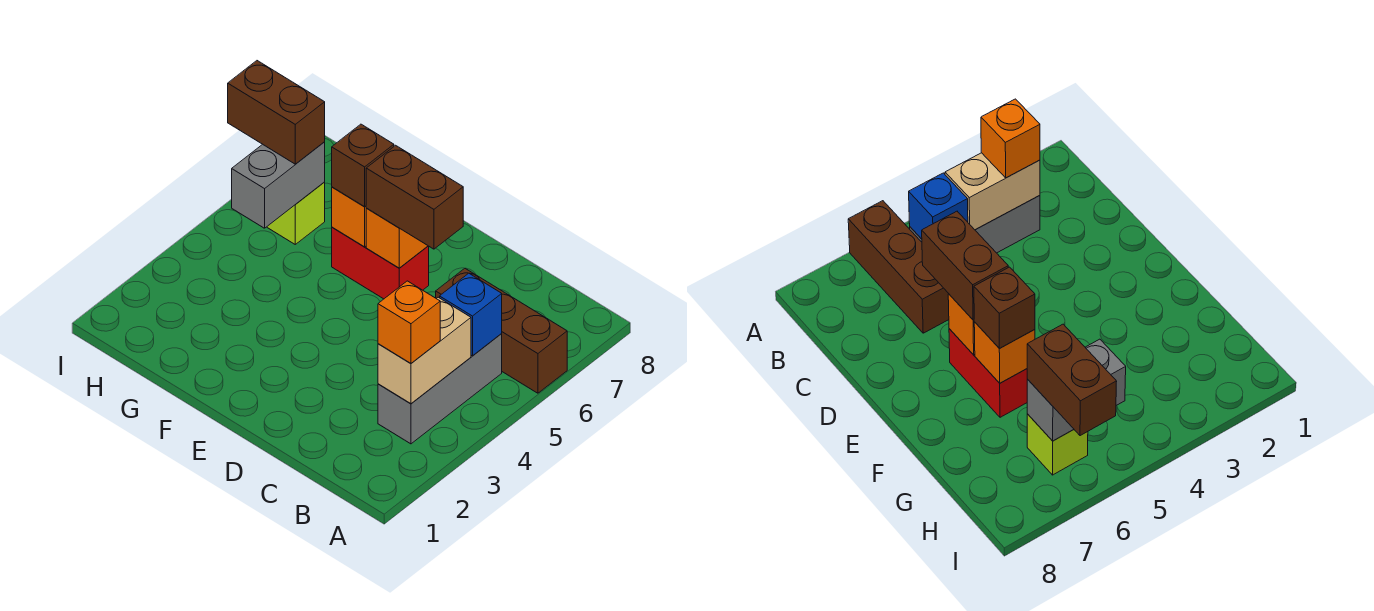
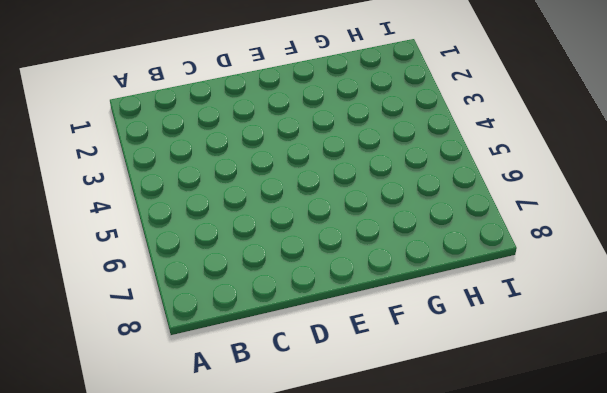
none -> brown brick A6:C6 level 1
none -> grey brick B3:B5 level 1
none -> red brick E6:F6 level 1

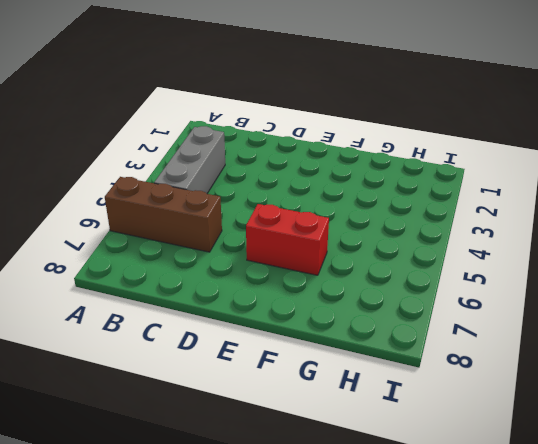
none -> lime brick H6 level 1
none -> tan brick B3:B4 level 2
none -> blue brick B5 level 2

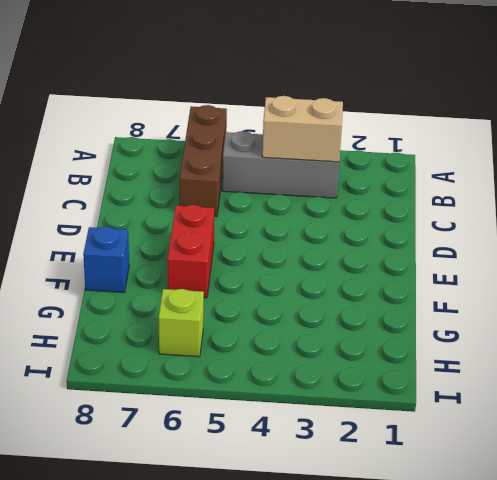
blue brick F8 level 1 -> blue brick B5 level 2
none -> orange brick E6 level 2
none -> orange brick F6 level 2
none -> grey brick H5:H6 level 2

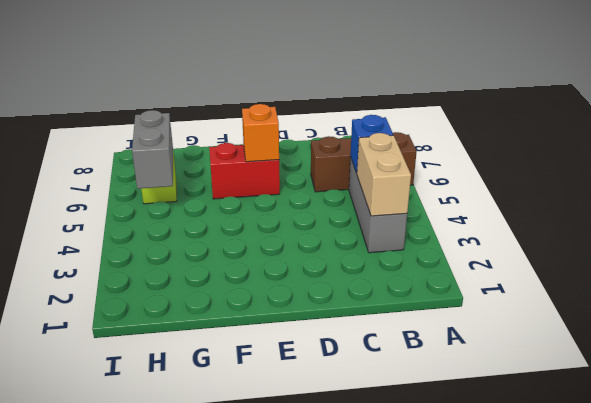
none -> orange brick F6 level 2
none -> orange brick B3 level 3
none -> brown brick D6:E6 level 3

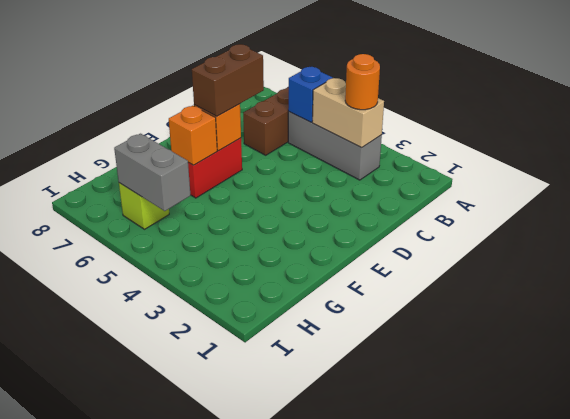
orange round brick B3 level 3 -> orange brick B3 level 3
none -> brown brick F6 level 3
none -> brown brick H6:I6 level 3

